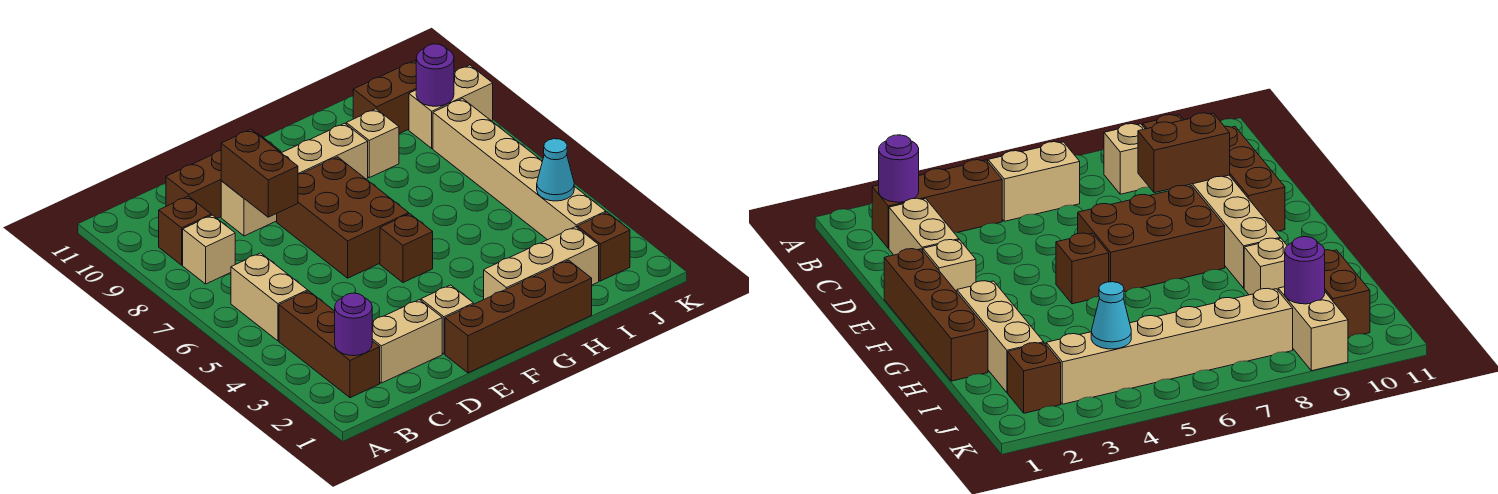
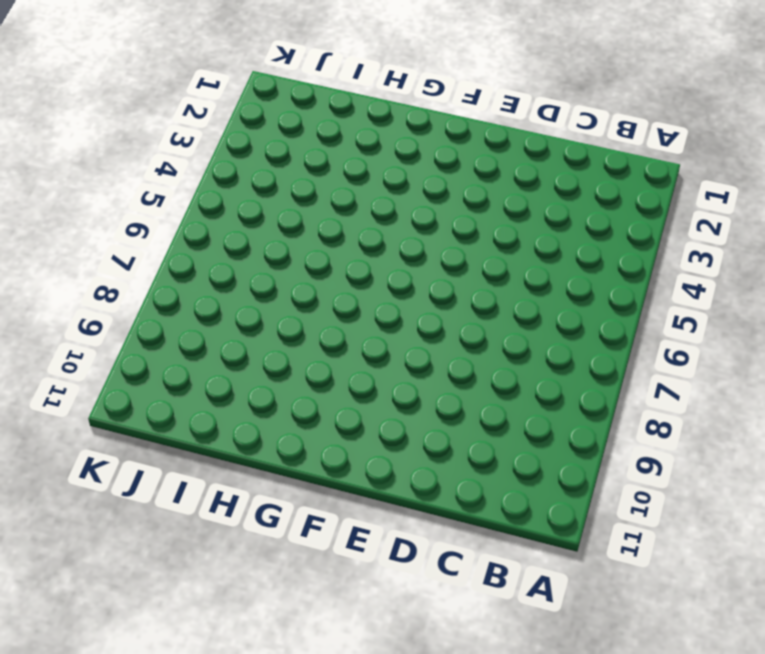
none -> brown brick B2:B4 level 1
none -> tan brick B5:B6 level 1
none -> tan brick B8 level 1

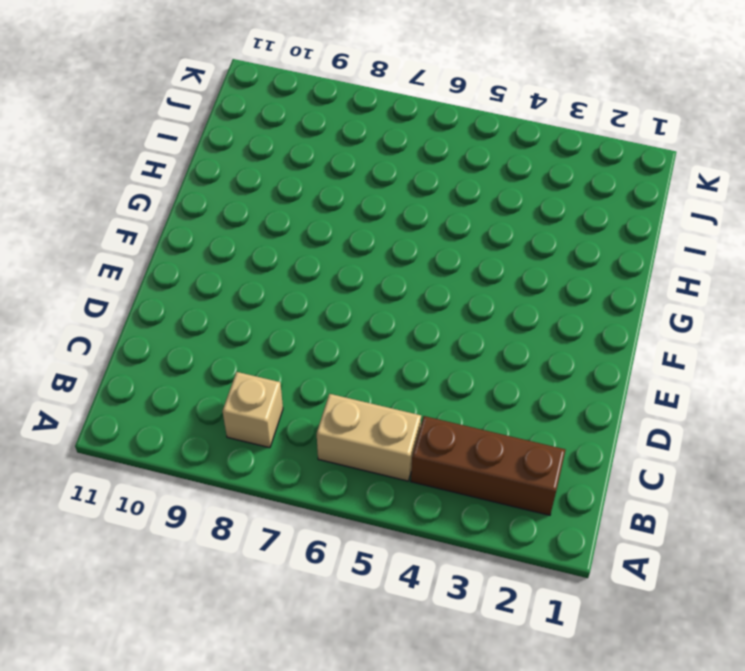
none -> brown brick B9 level 1
none -> tan brick C2:D2 level 1
none -> brown brick C10:E10 level 1

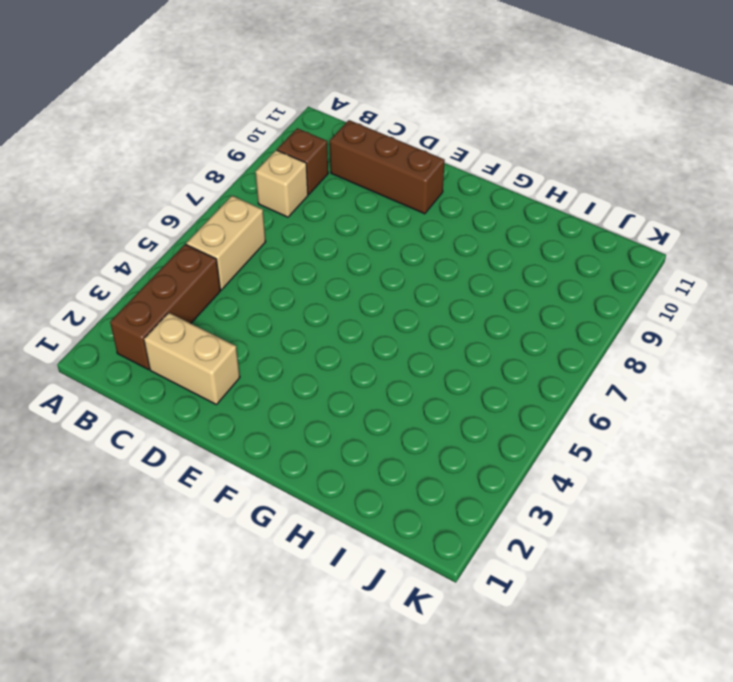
none -> tan brick D9:G9 level 1
none -> brown brick E1:H1 level 1
none -> tan brick E2 level 1

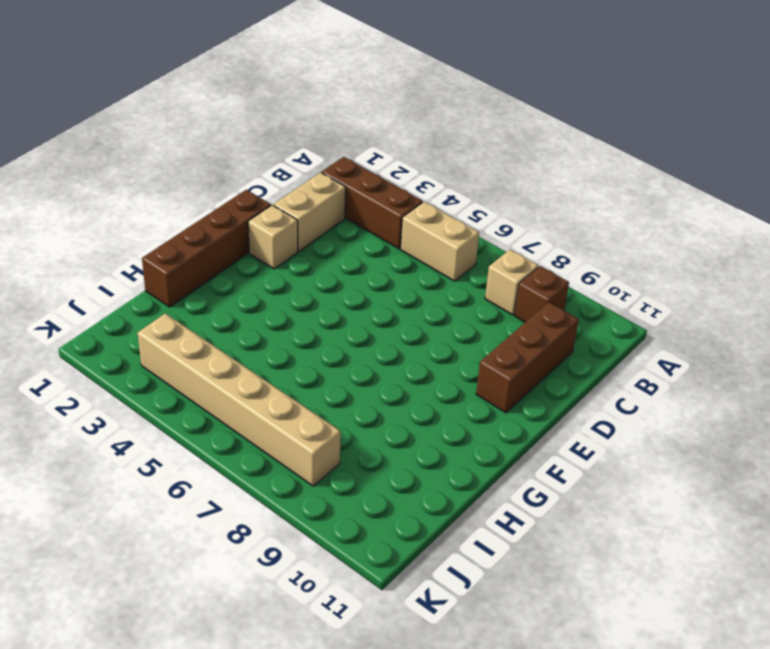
none -> tan brick D9:G9 level 1
none -> brown brick E6:F8 level 1
none -> brown brick F5 level 1

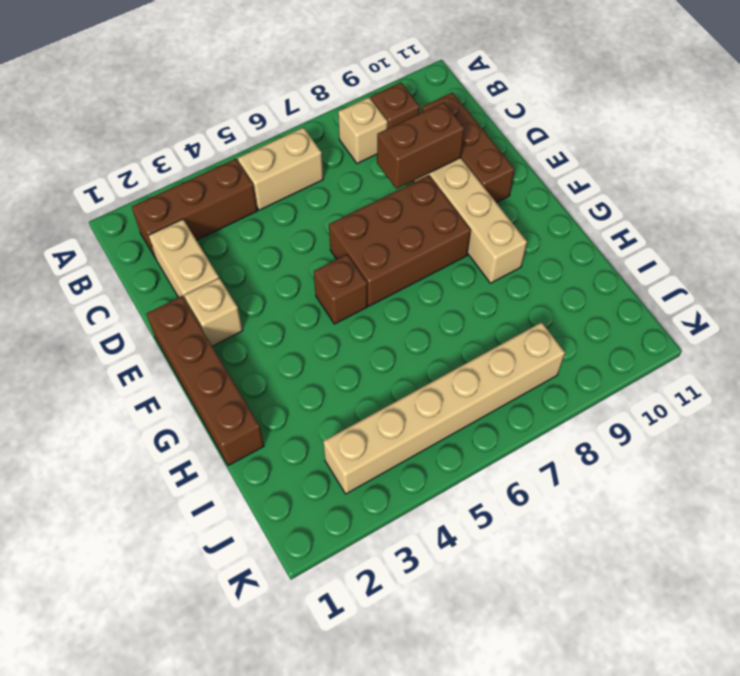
none -> tan brick G2:I2 level 1
none -> tan brick H9 level 1
none -> brown brick I10:J10 level 1

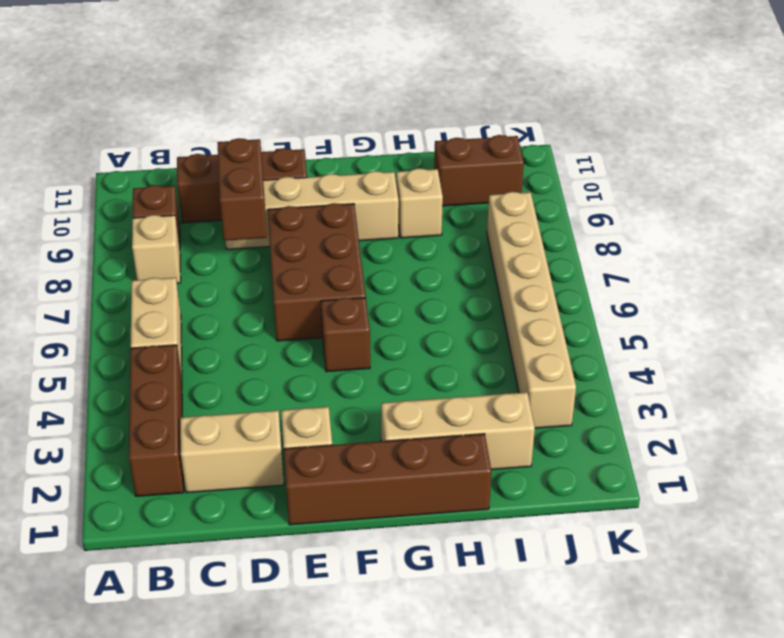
none -> brown brick J2 level 1
none -> tan brick J9:K9 level 1
none -> purple round brick B2 level 2

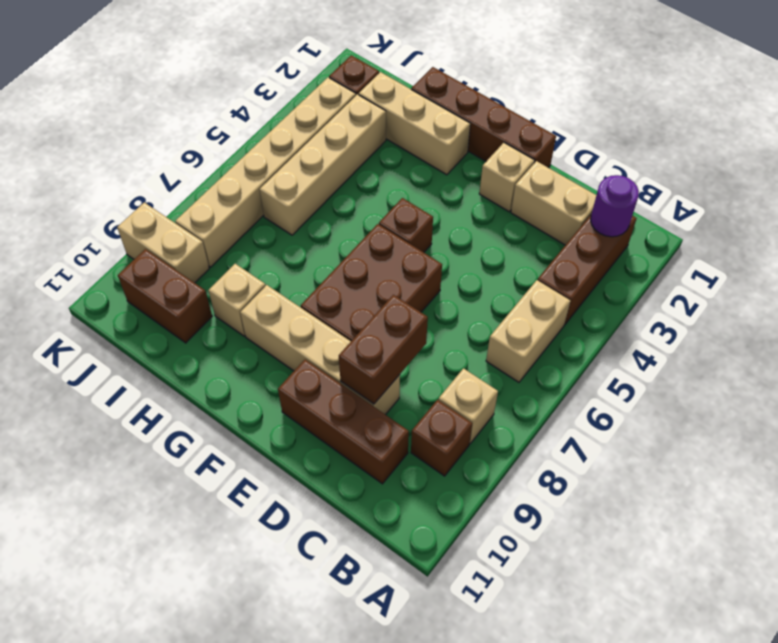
tan brick I3:I6 level 1 -> none
none -> cyan cone J4 level 2
none -> purple round brick J9 level 2

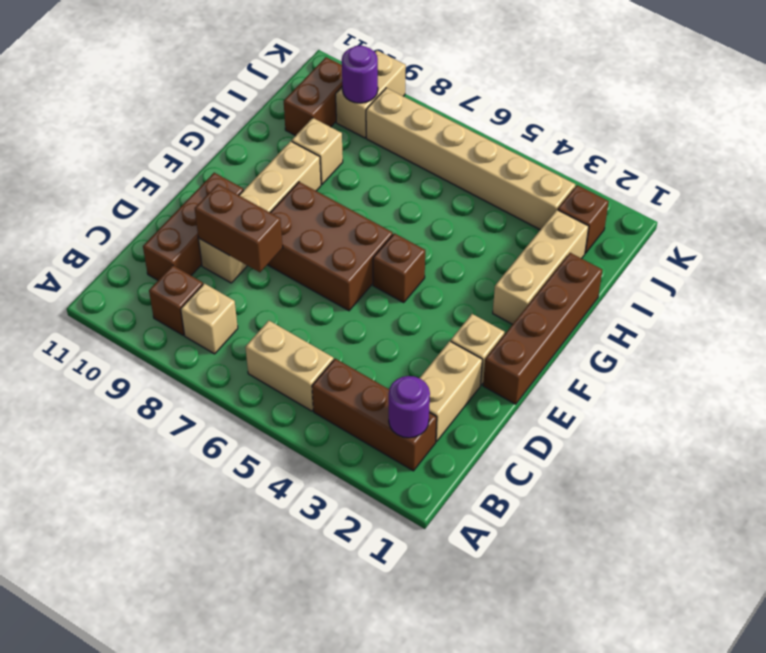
none -> cyan cone J4 level 2

